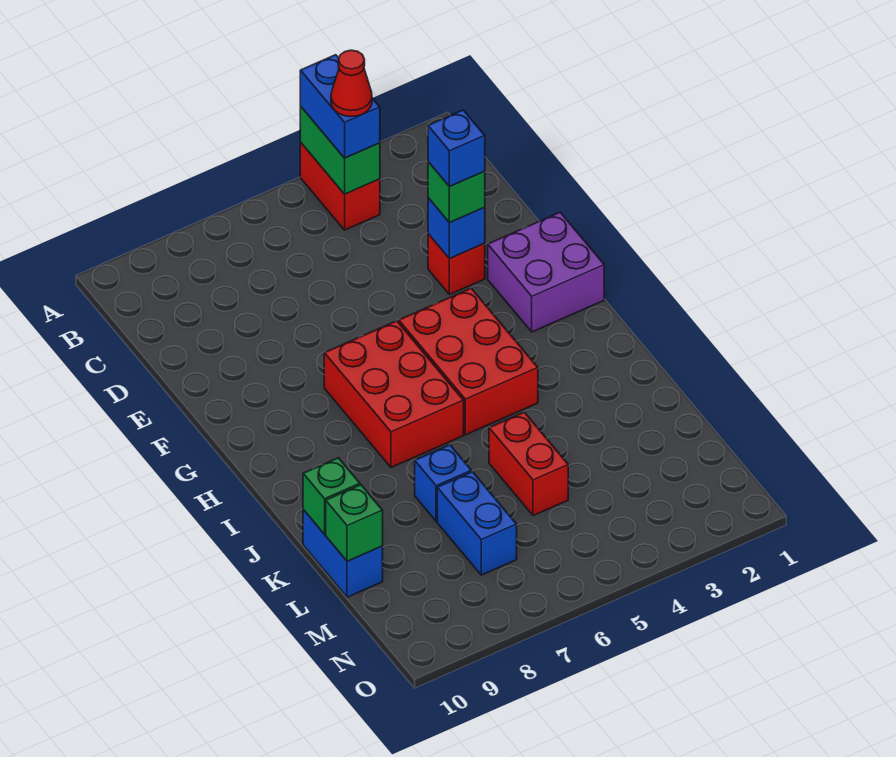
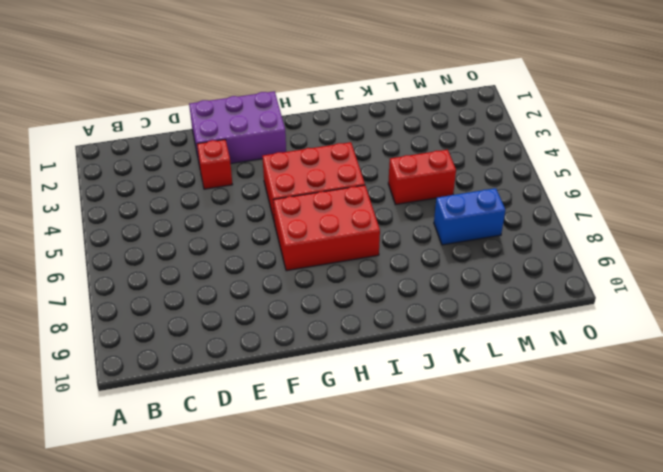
purple brick E1:G2 level 1 -> purple brick F1:G2 level 1
none -> red brick A4:B4 level 1
none -> blue brick K7 level 1
none -> blue brick K10:L10 level 1

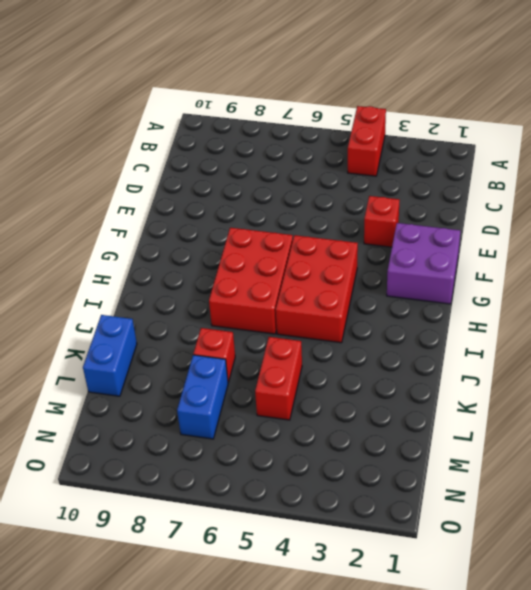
red brick K7 level 1 -> blue brick K7 level 1
none -> green brick A4:B4 level 2
none -> blue brick E3 level 2
none -> green brick K10 level 2

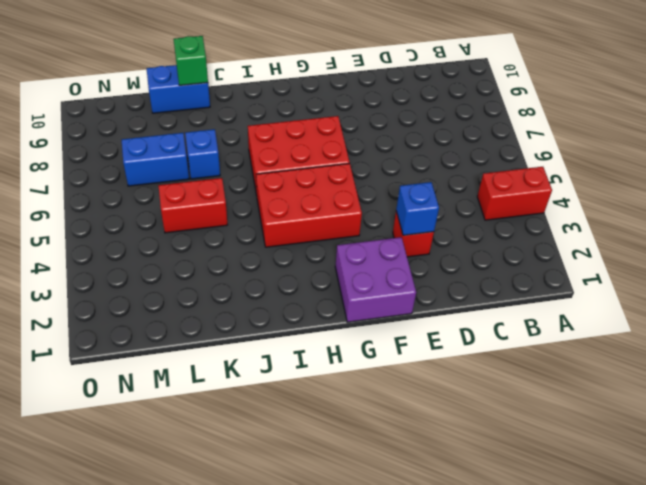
none -> green brick A4:B4 level 2
none -> green brick L10 level 2
none -> blue brick A4:B4 level 3

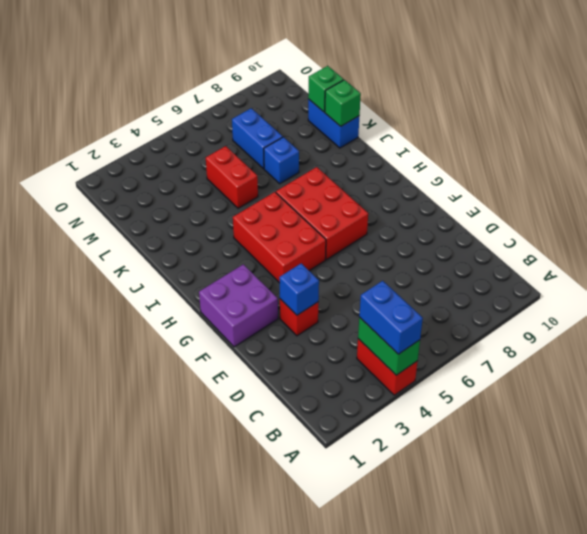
none -> green brick E3 level 3
none -> red cone B4 level 4
none -> blue brick E3 level 4

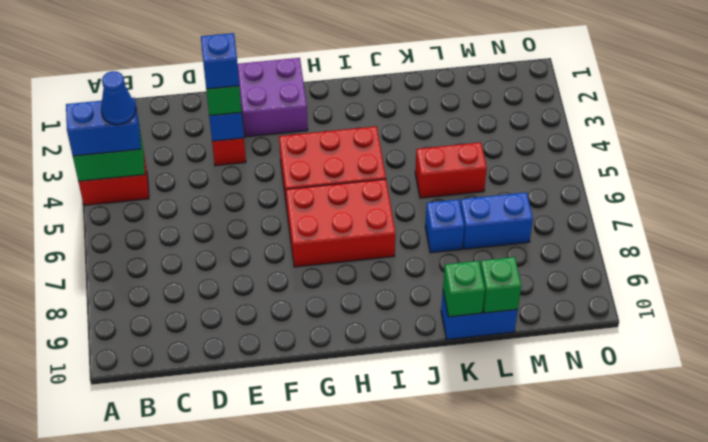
blue cone B4 level 4 -> red cone B4 level 4

